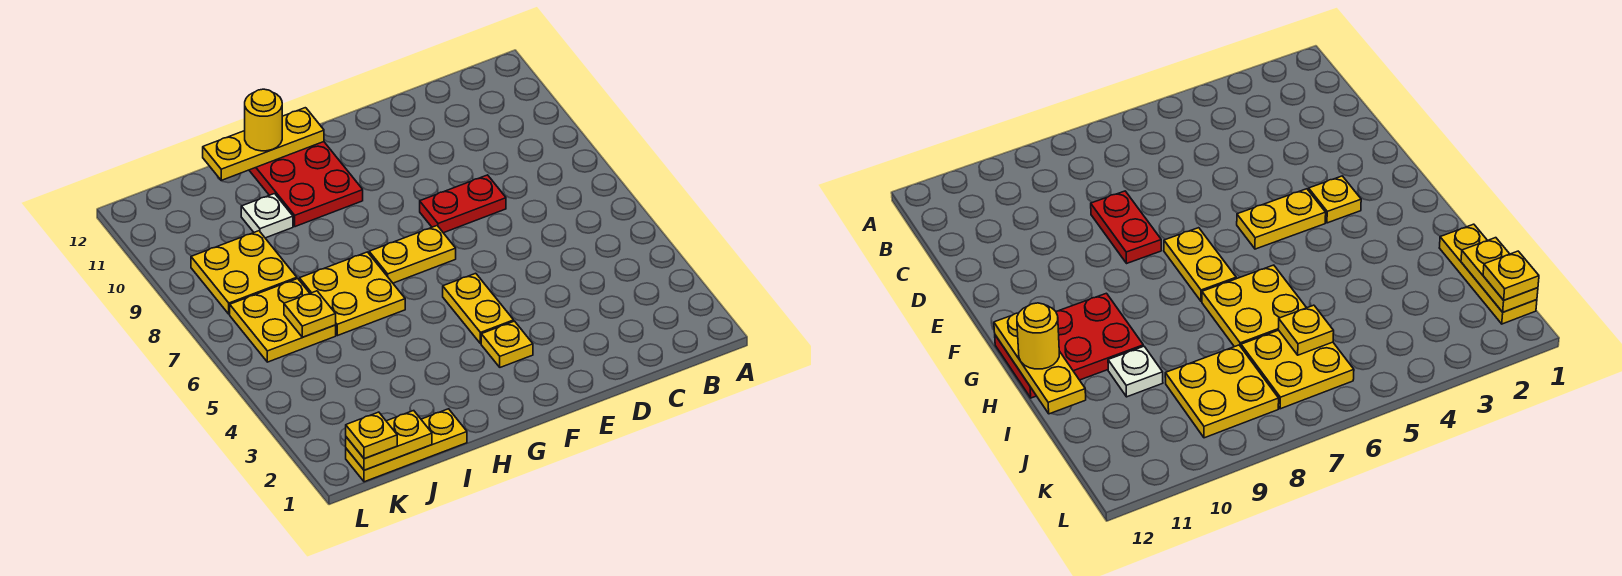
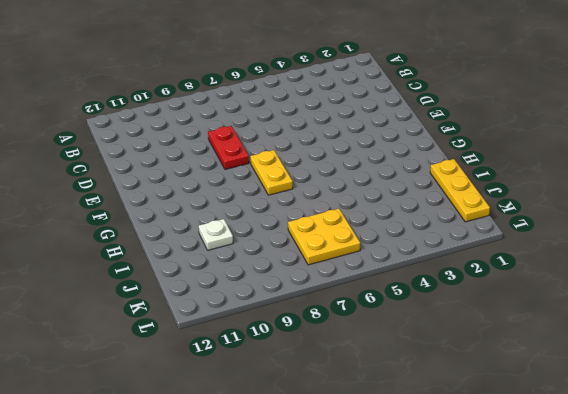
none -> yellow plate F3 level 1
none -> yellow plate F4:F5 level 1
none -> red plate G10:H12 level 1

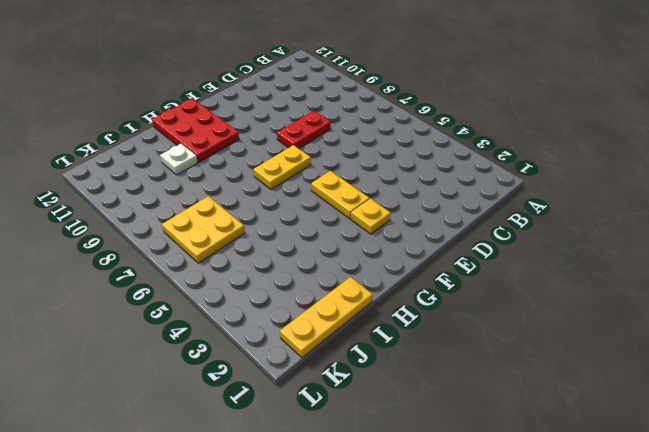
none -> yellow plate H6:I7 level 1
none -> yellow plate J8:K9 level 1
none -> yellow plate G12:I12 level 2

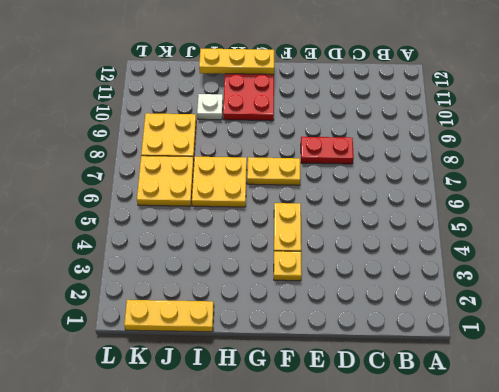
none -> yellow plate J1:K1 level 2
none -> yellow plate J6 level 2
none -> yellow round brick H12 level 3

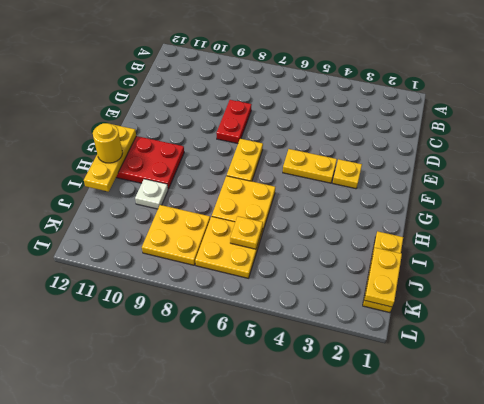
none -> yellow plate K1 level 3

